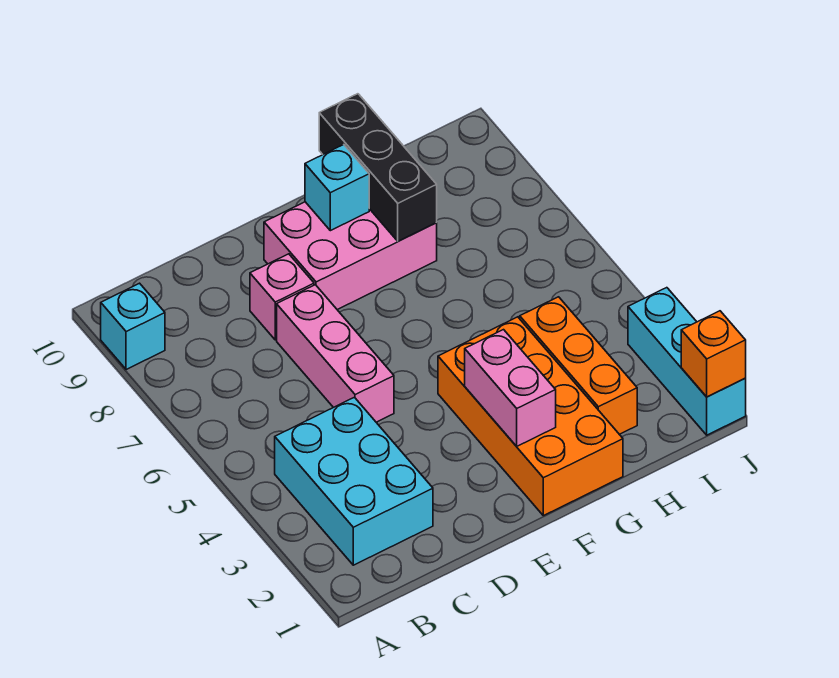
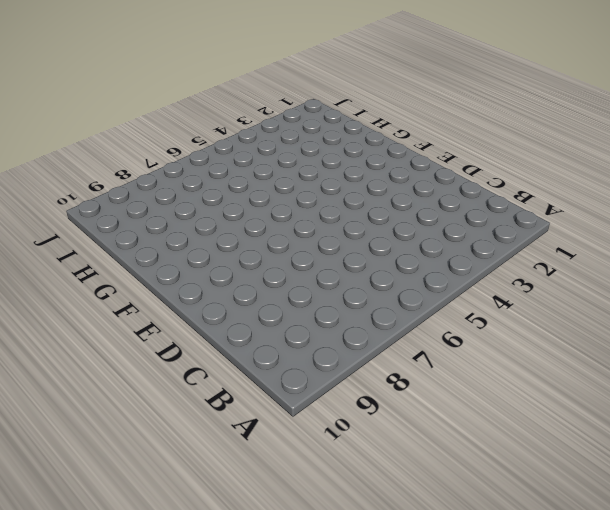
none -> cyan brick A9 level 1
none -> cyan brick B2:C4 level 1
none -> pink brick D5:D7 level 1

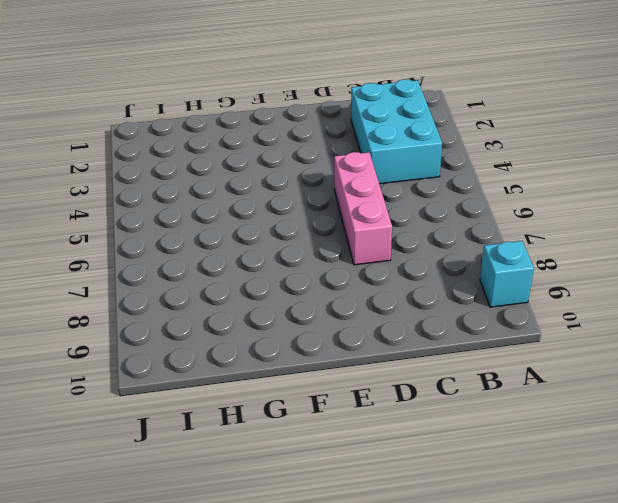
none -> pink brick D8 level 1
none -> pink brick E8:G9 level 1
none -> orange brick F1:G4 level 1

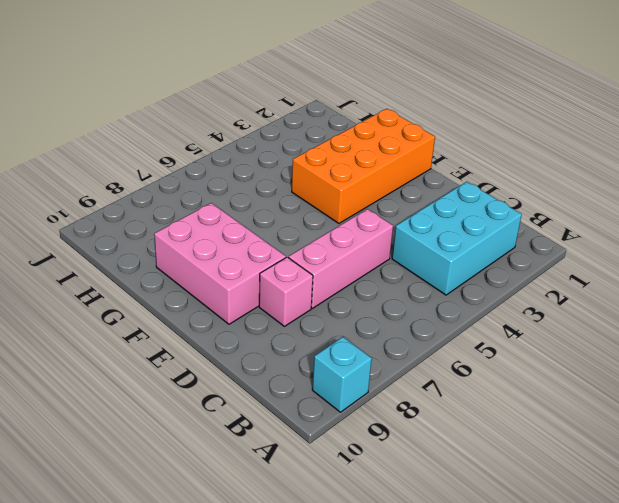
none -> orange brick H2:H4 level 1
none -> cyan brick J1:J3 level 1
none -> pink brick F2:F3 level 2

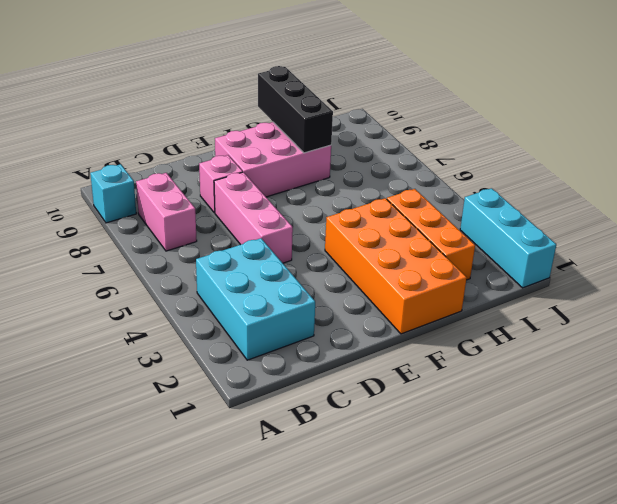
pink brick B7:B8 level 1 -> pink brick F2:F3 level 2
none -> cyan brick F9 level 2
none -> orange brick J1 level 2

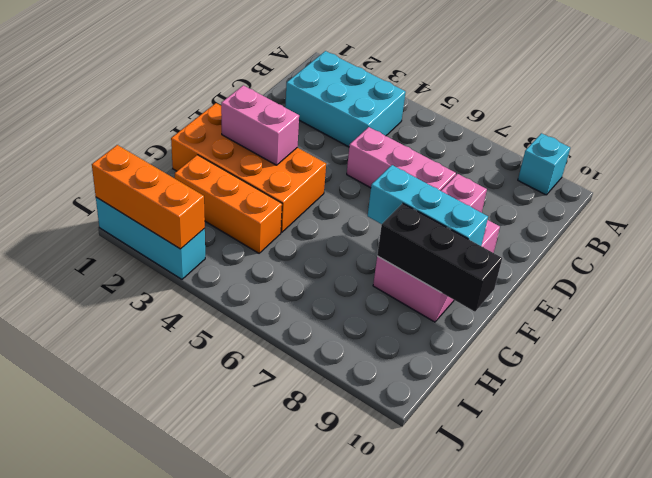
cyan brick F7:F9 level 2 -> cyan brick F9 level 2
orange brick J1:J3 level 2 -> orange brick J1 level 2

